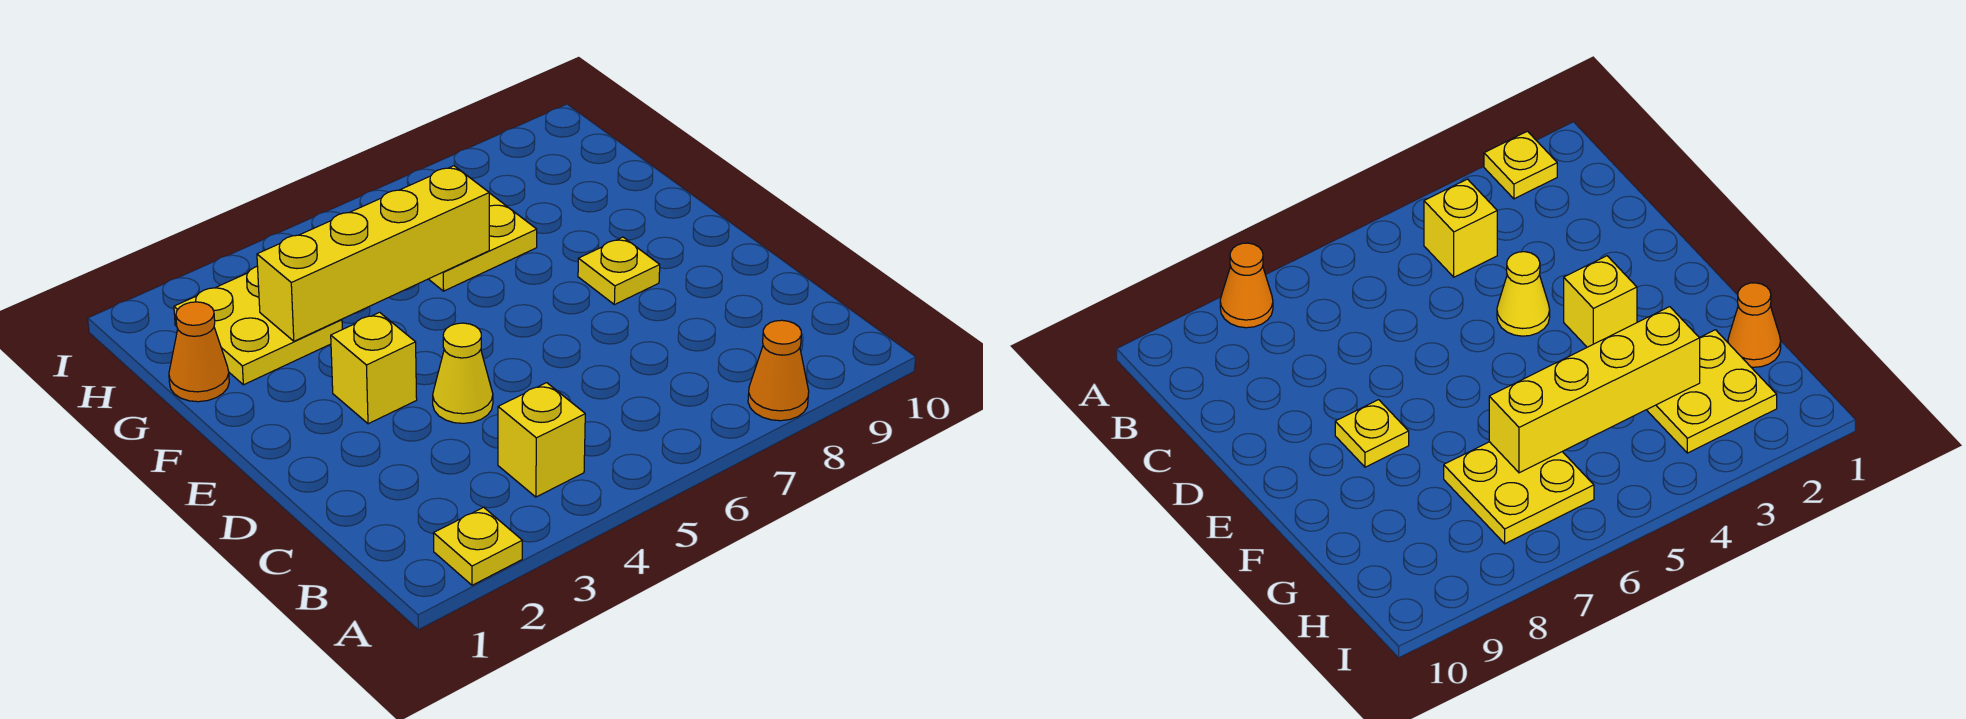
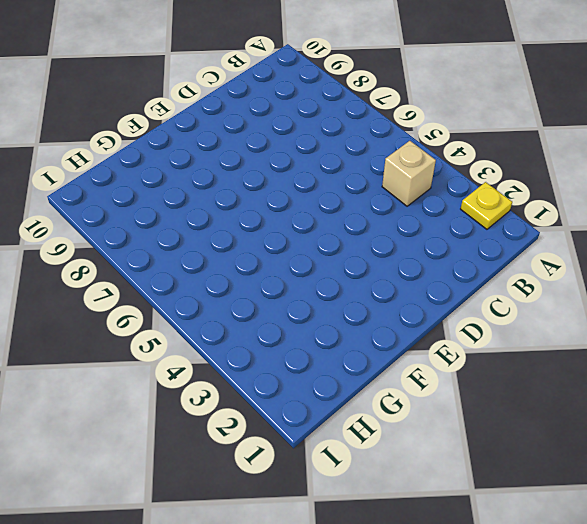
tan brick B4 level 1 -> yellow brick B4 level 1
none -> orange cone A8 level 1
none -> yellow cone D4 level 1

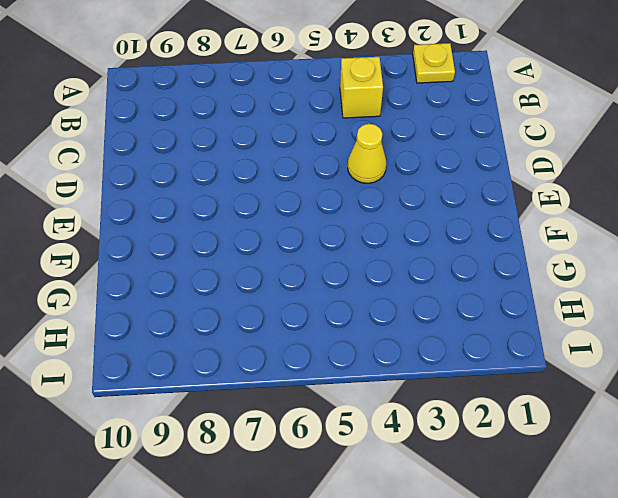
none -> orange cone A8 level 1
none -> yellow brick E3 level 1

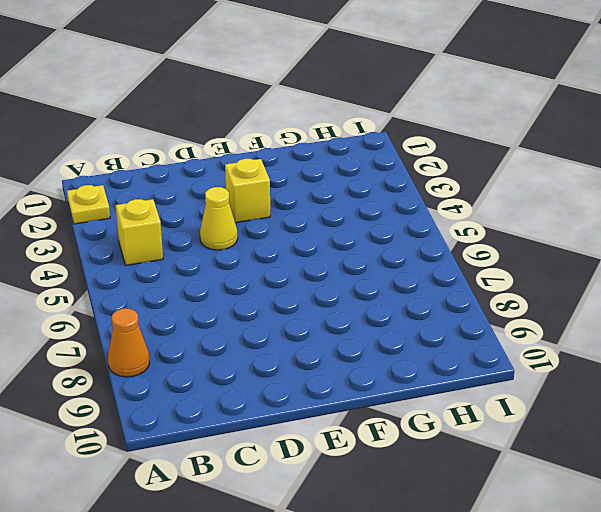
none -> yellow plate E8 level 1
none -> orange cone G1 level 1

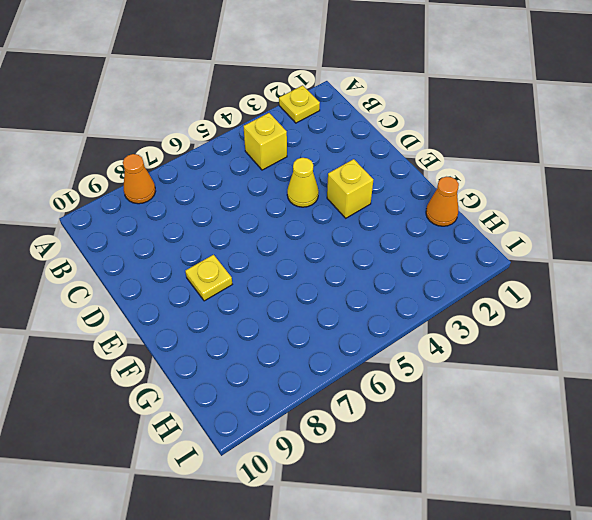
none -> yellow plate G2:H3 level 1
none -> yellow plate G6:H7 level 1

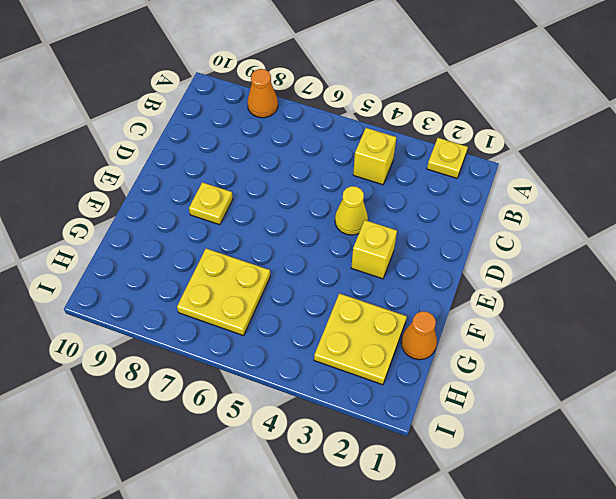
none -> yellow brick G3:G6 level 2

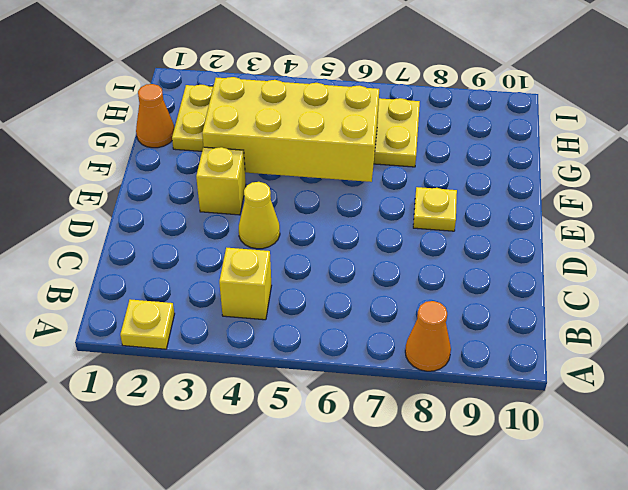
yellow brick F3:G6 level 2 -> yellow brick G3:G6 level 2

